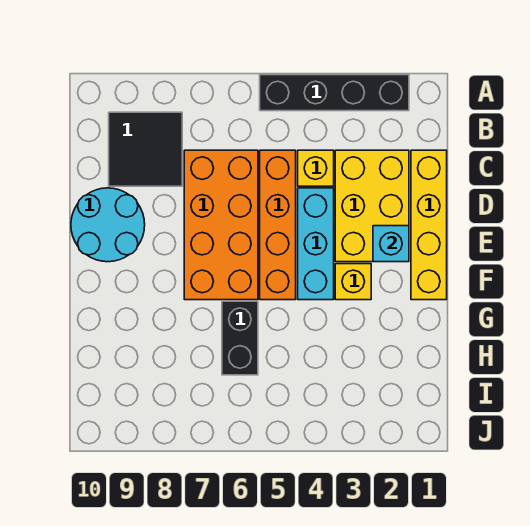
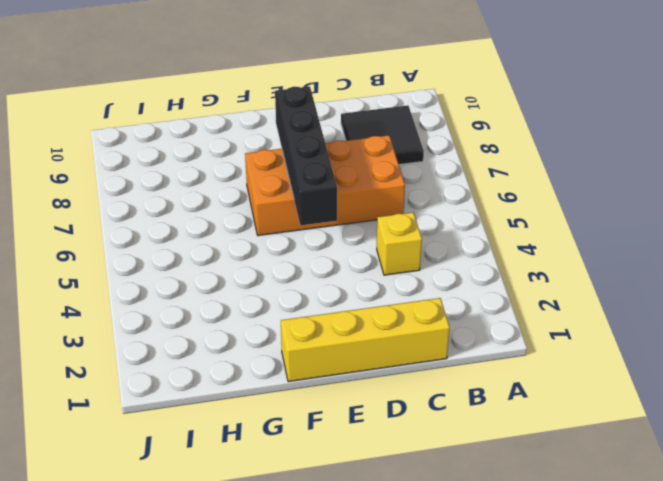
black brick E5:E8 level 2 -> black brick A2:A5 level 1
none -> yellow brick C2:E3 level 1
none -> orange brick C5:F5 level 1
none -> cyan brick D4:F4 level 1

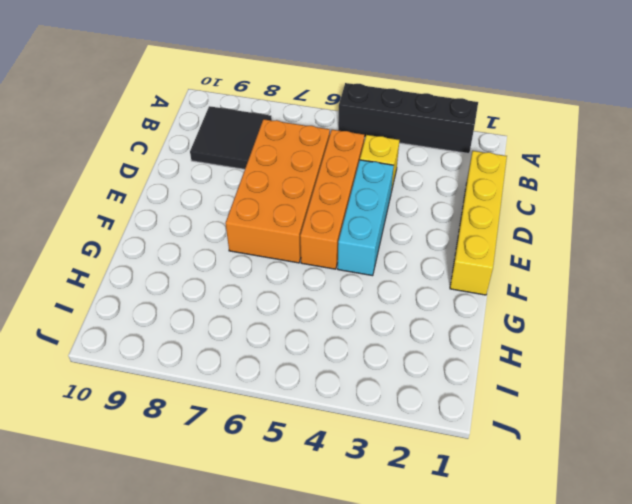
none -> yellow brick C2:E3 level 1
none -> cyan round brick D9:E10 level 1
none -> yellow brick F3 level 1

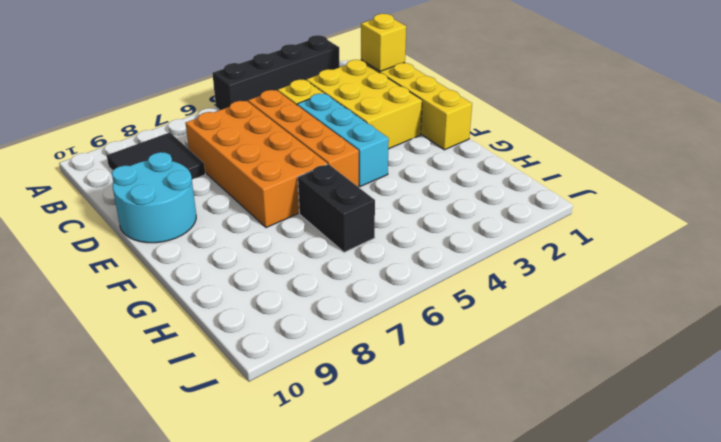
yellow brick C1 level 2 -> yellow brick F3 level 1
none -> cyan brick E2 level 2

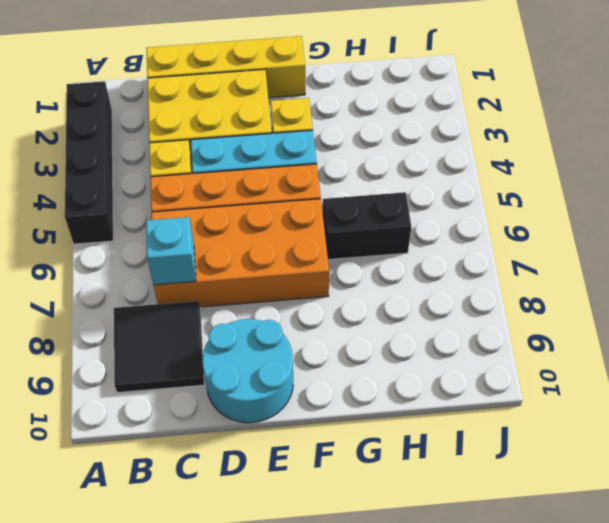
cyan brick C7 level 2 -> cyan brick E2 level 2

